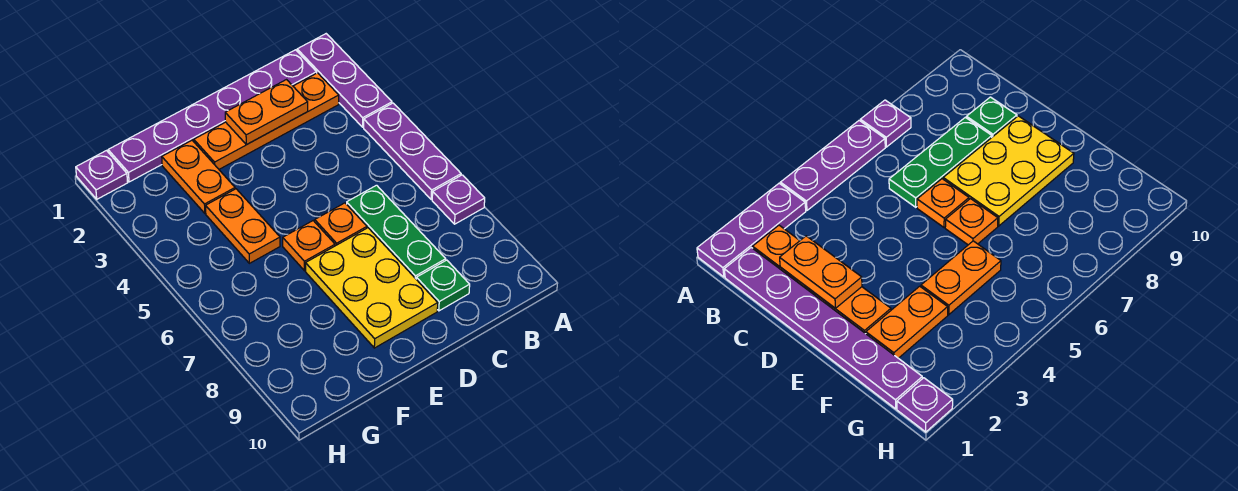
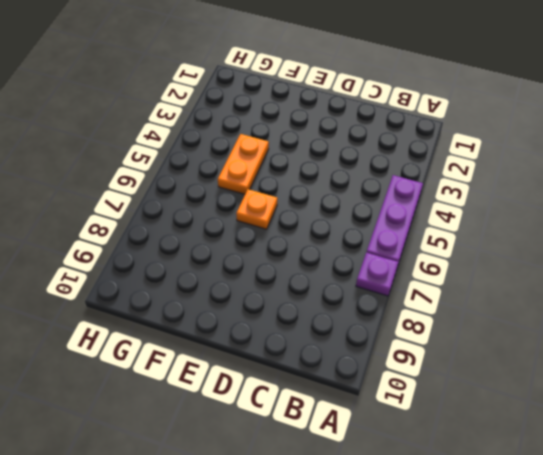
none -> purple plate A1:A3 level 1
none -> purple plate B1:G1 level 1
none -> orange plate B2:E2 level 1

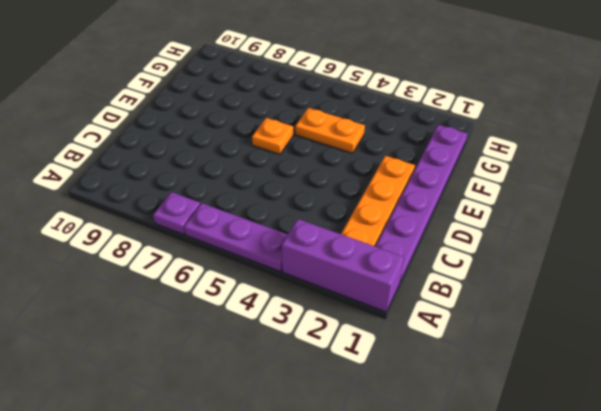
purple brick A1:A3 level 1 -> purple plate A1:A3 level 1
none -> green plate C6:C8 level 1
none -> green plate C9 level 1
none -> orange plate D6 level 1

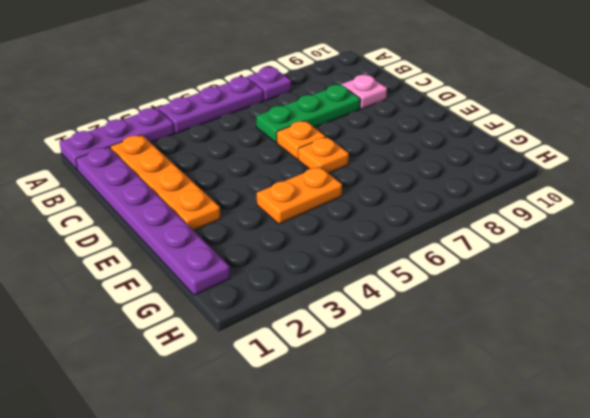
pink plate C9 level 1 -> green plate C9 level 1
none -> yellow plate D7:E9 level 1
none -> orange plate F2:F3 level 1
none -> purple plate H1 level 1

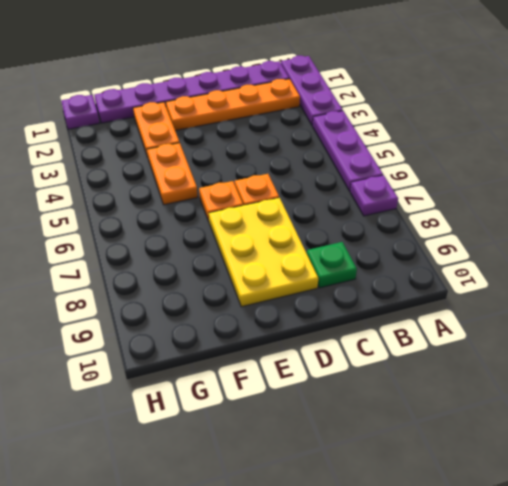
none -> green plate C6:C8 level 1
none -> orange plate C2:D2 level 2

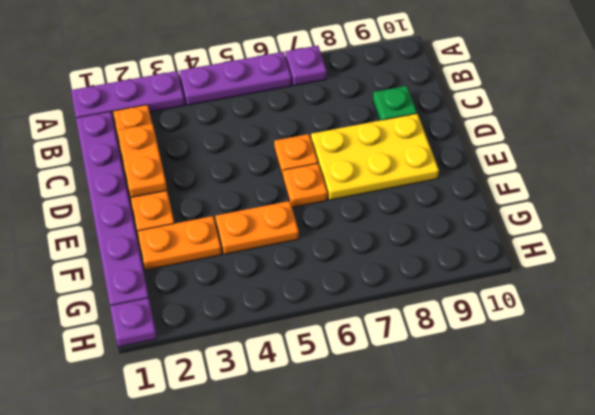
none -> green plate C6:C8 level 1

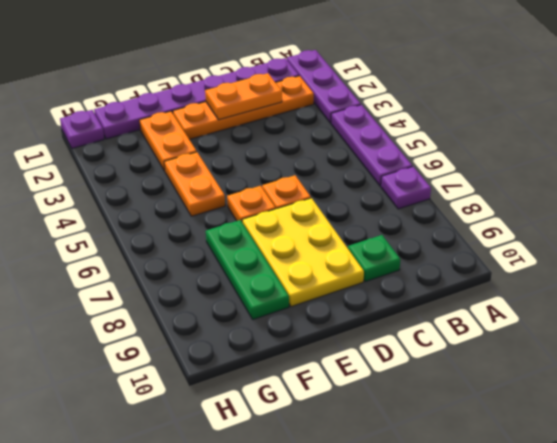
green plate F7:F9 level 1 -> green plate C6:C8 level 1

